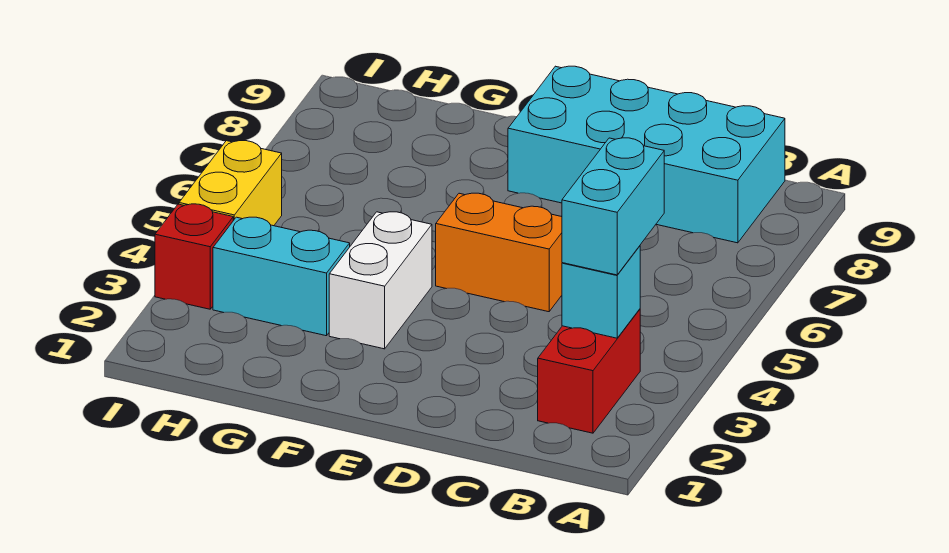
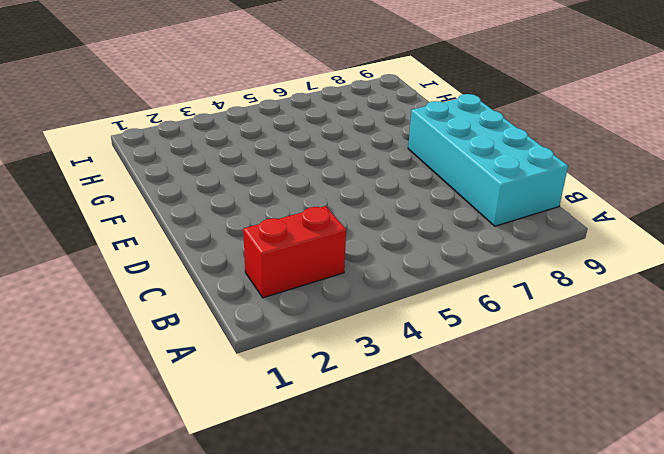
none -> orange brick D5:E5 level 1
none -> white brick F3:F4 level 1

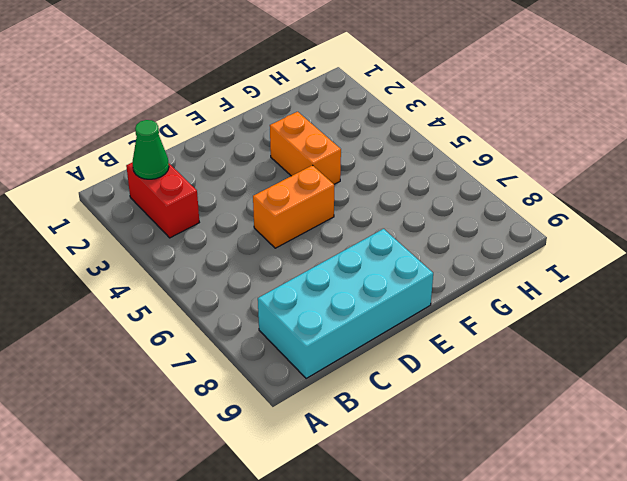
green cone B2 level 2 -> none
orange brick F3:F4 level 1 -> white brick F3:F4 level 1
none -> cyan brick G3:H3 level 1
none -> red brick I3 level 1

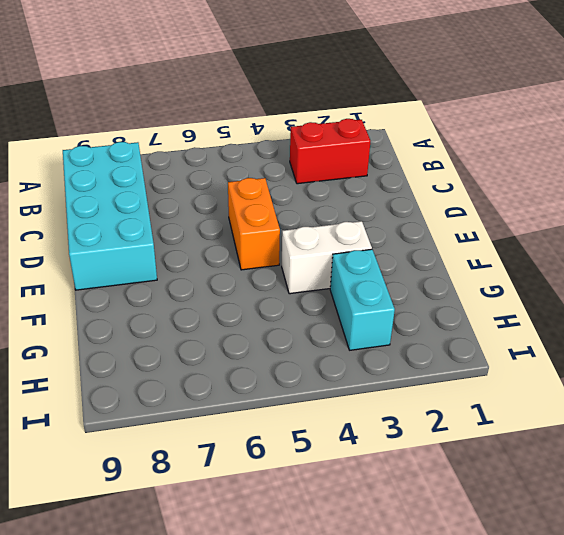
none -> red brick I3 level 1
none -> yellow brick I4:I5 level 1

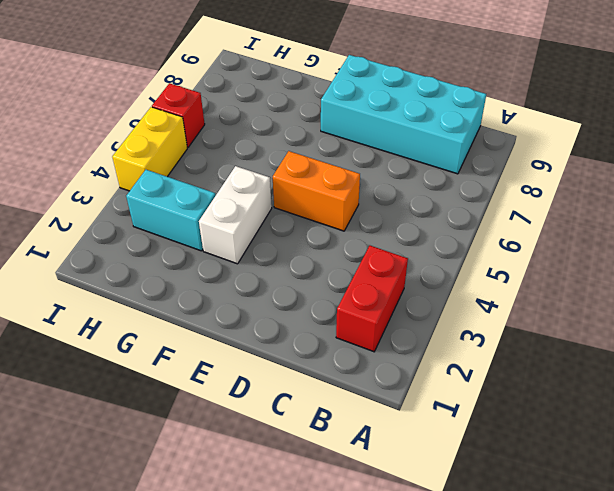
red brick I6 level 1 -> red brick I3 level 1
none -> cyan brick B3 level 2
none -> cyan brick B3:B4 level 3

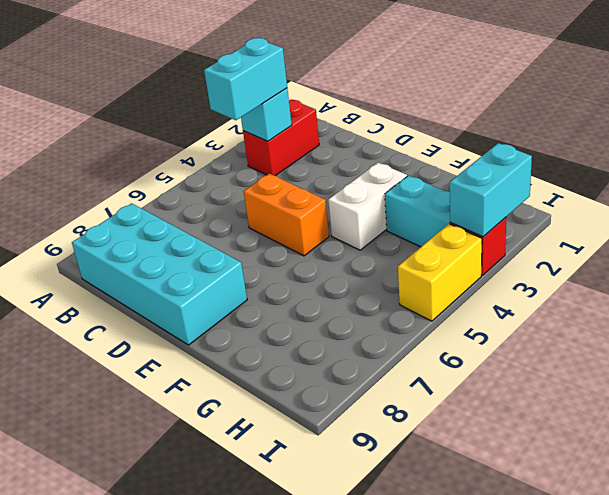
cyan brick I2:I3 level 2 -> none

